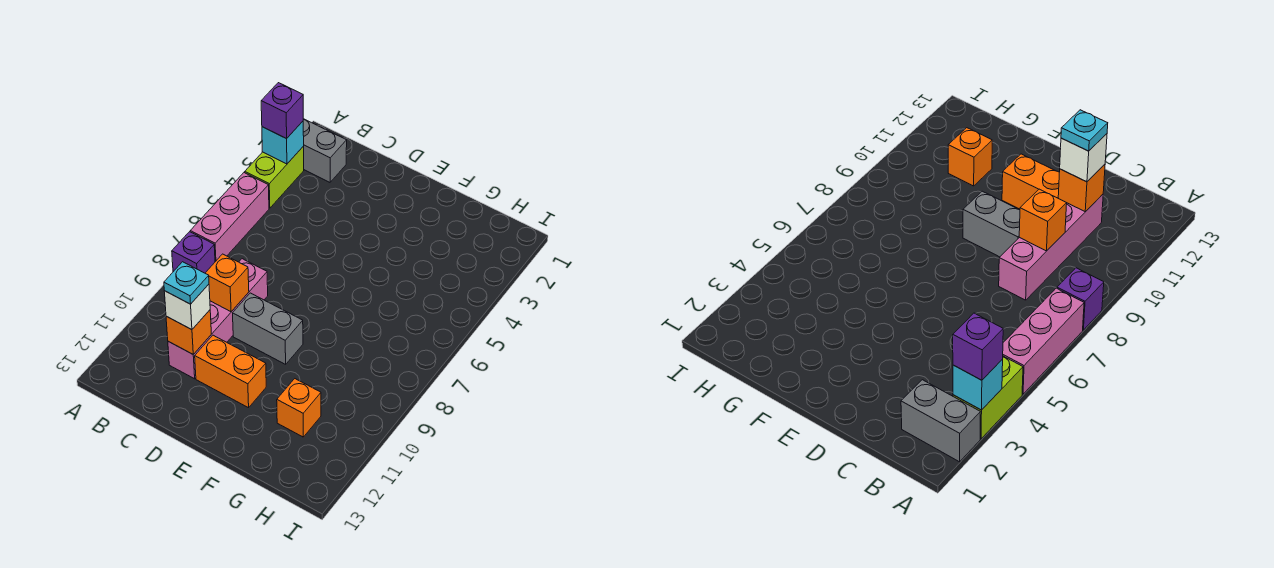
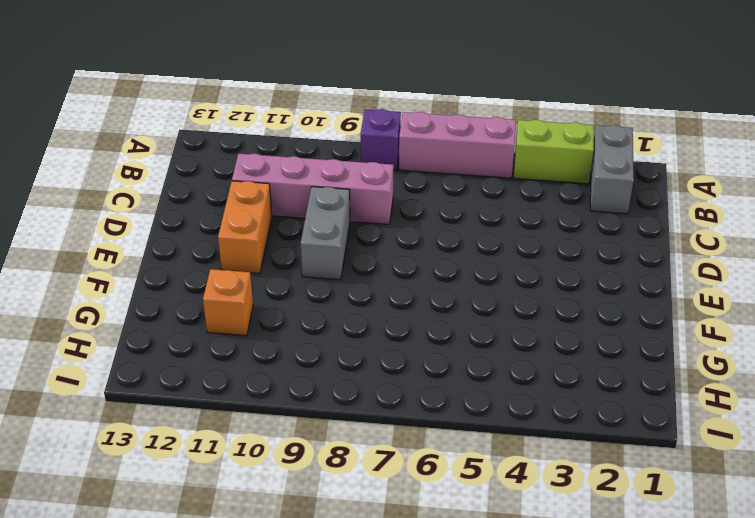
none -> cyan brick A3 level 2
none -> orange brick C9 level 2
none -> orange brick C11 level 2

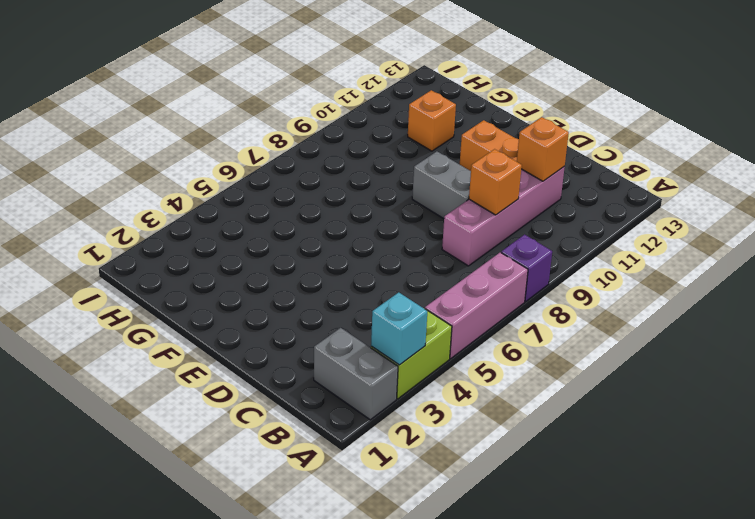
none -> purple brick A3 level 3
none -> white brick C11 level 3
none -> cyan plate C11 level 4

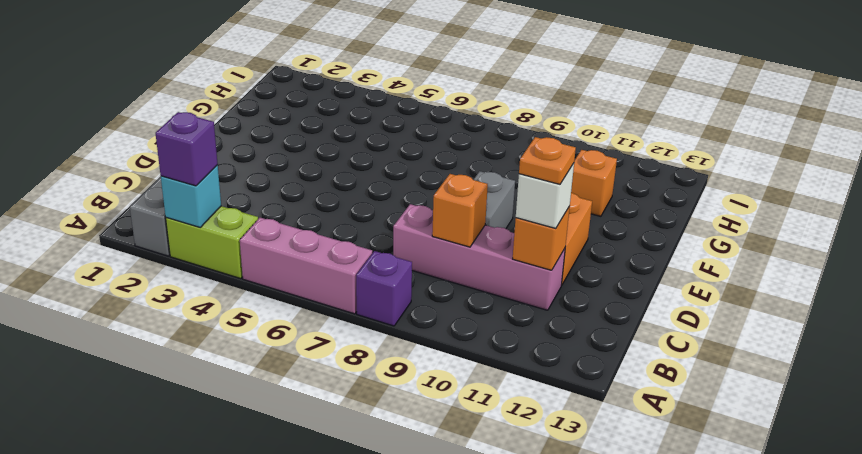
orange plate C11 level 4 -> cyan plate C11 level 4

